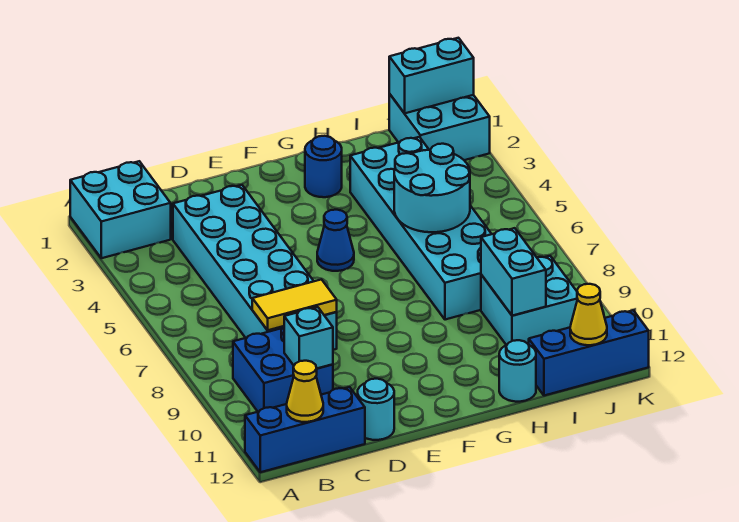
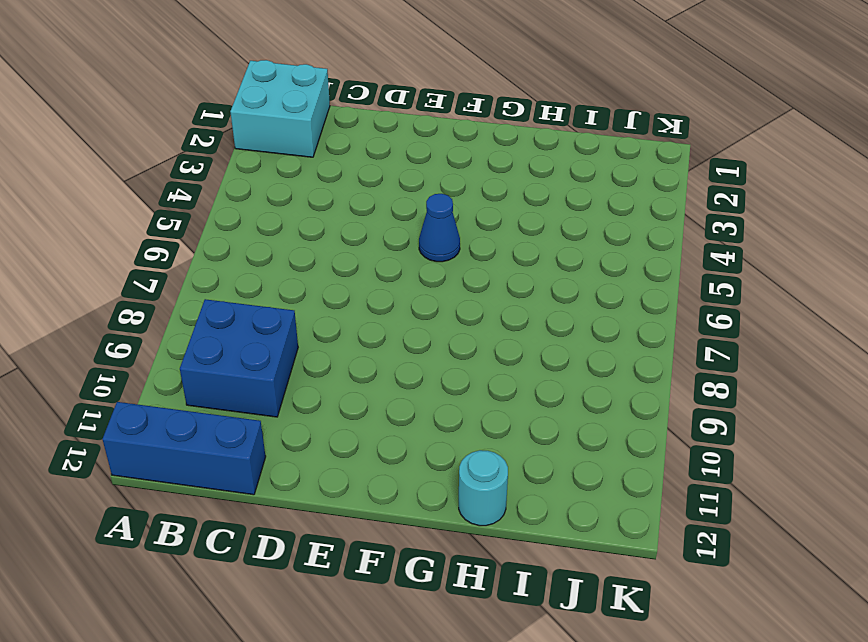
none -> cyan brick C3:D8 level 1
none -> cyan round brick D12 level 1
none -> blue round brick G2 level 1

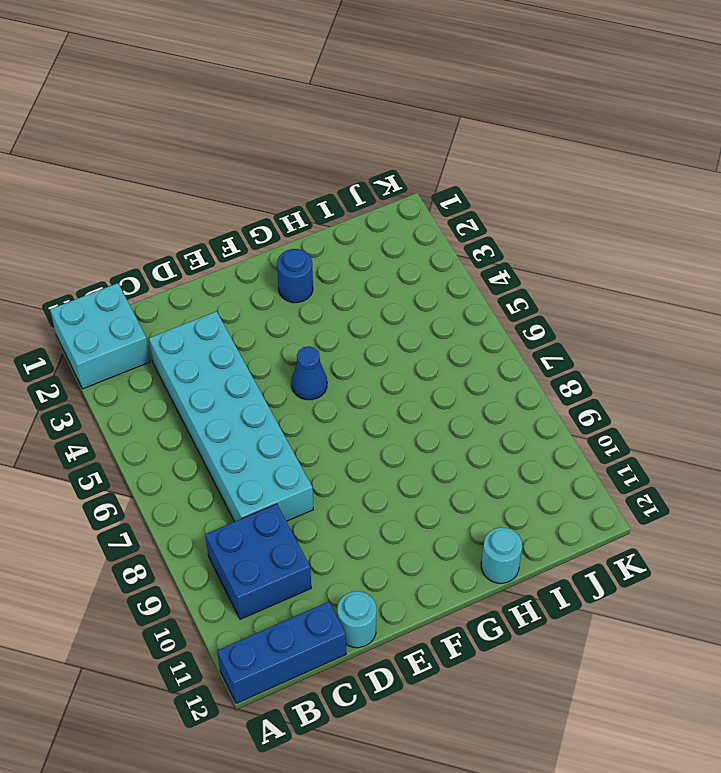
none -> cyan brick H3:I8 level 1
none -> cyan brick I9:J10 level 1
none -> blue brick I12:K12 level 1

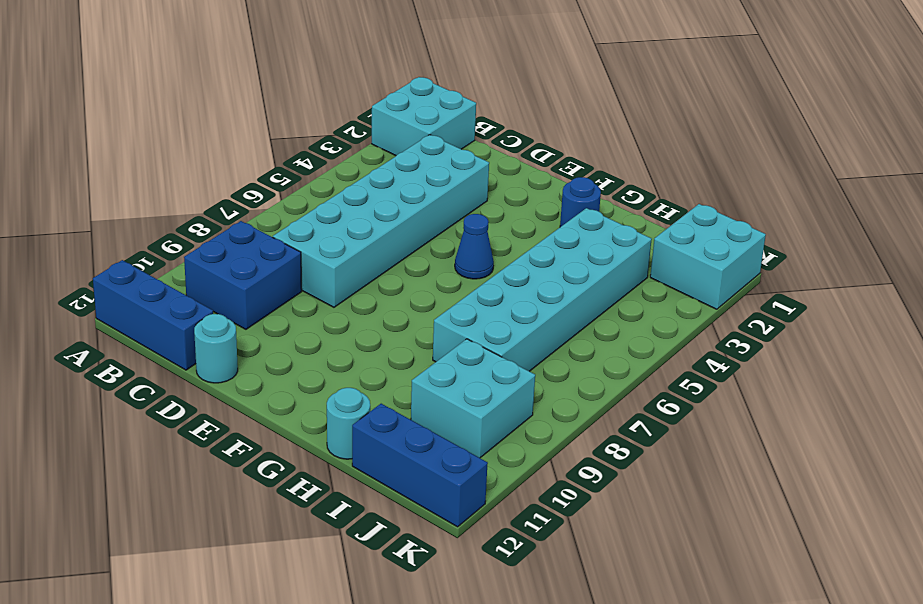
none -> yellow cone B12 level 2
none -> yellow tile C8:D8 level 2
none -> cyan brick C10 level 2

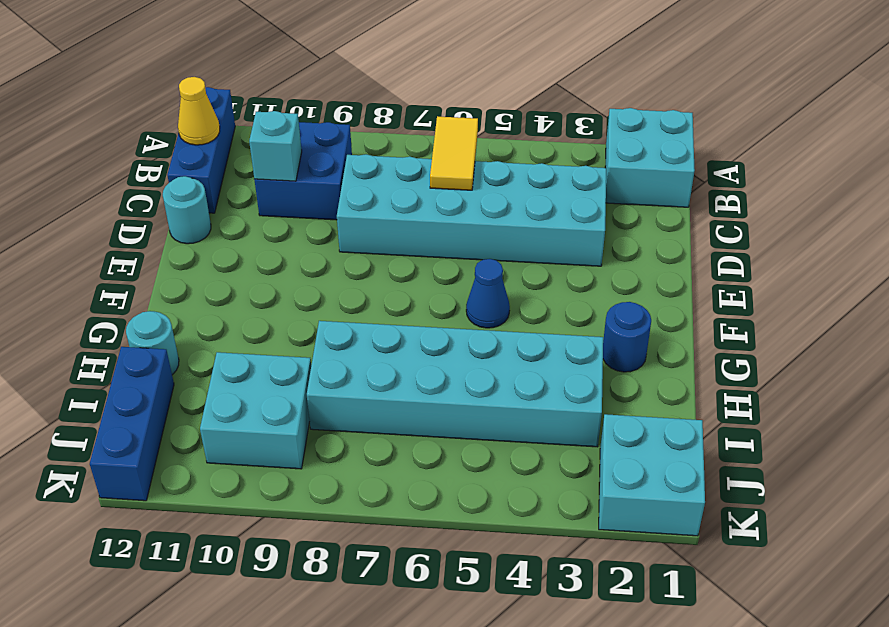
yellow tile B6:C6 level 2 -> yellow tile C8:D8 level 2
none -> cyan round brick H5:I6 level 2
none -> cyan brick I9:I10 level 2
none -> cyan brick J1:K1 level 2

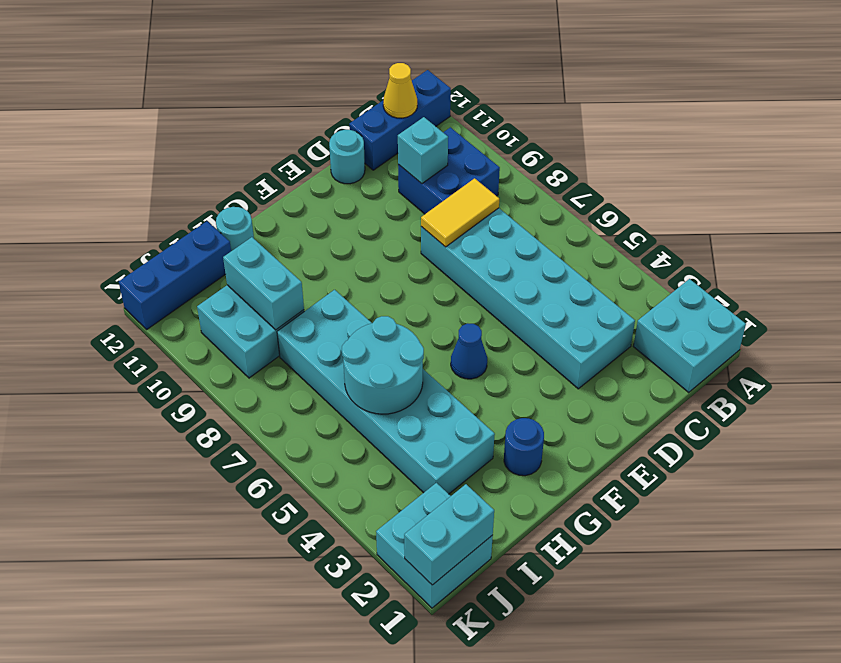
none -> yellow cone J12 level 2

